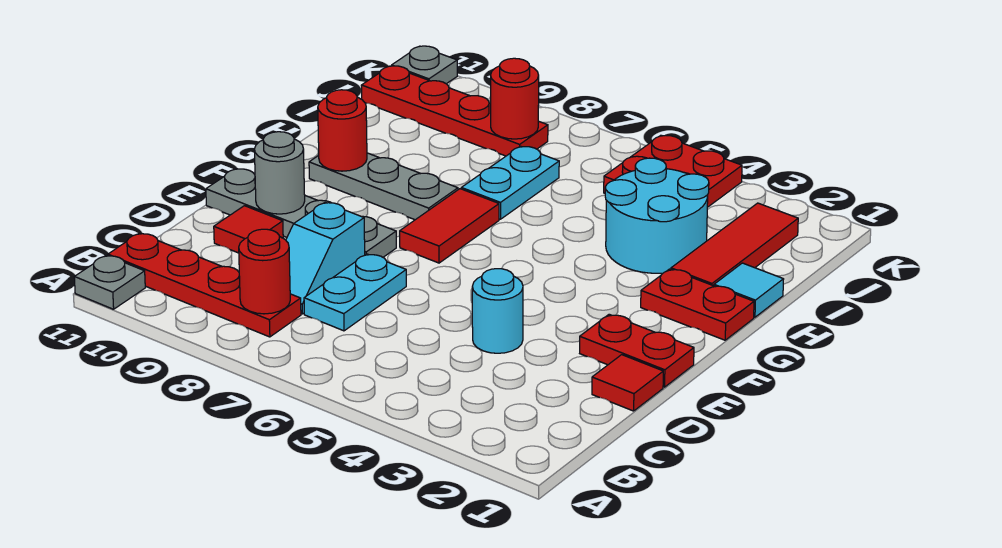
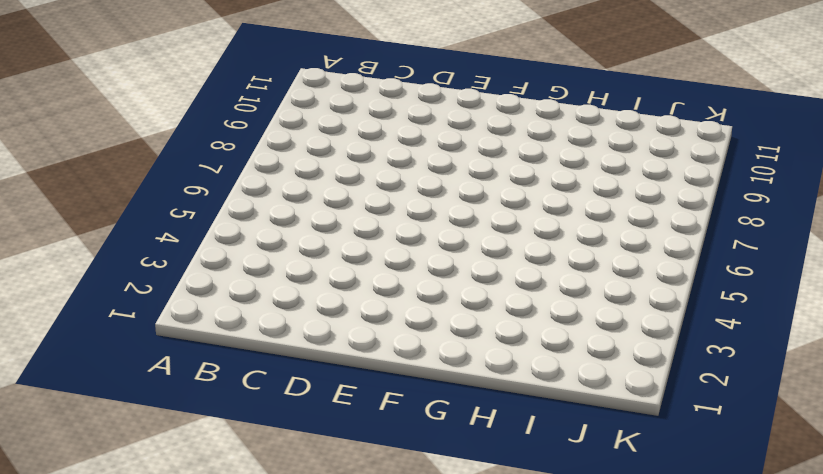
none -> grey plate A11 level 1
none -> red plate B8:B11 level 1
none -> cyan plate C7:D7 level 1

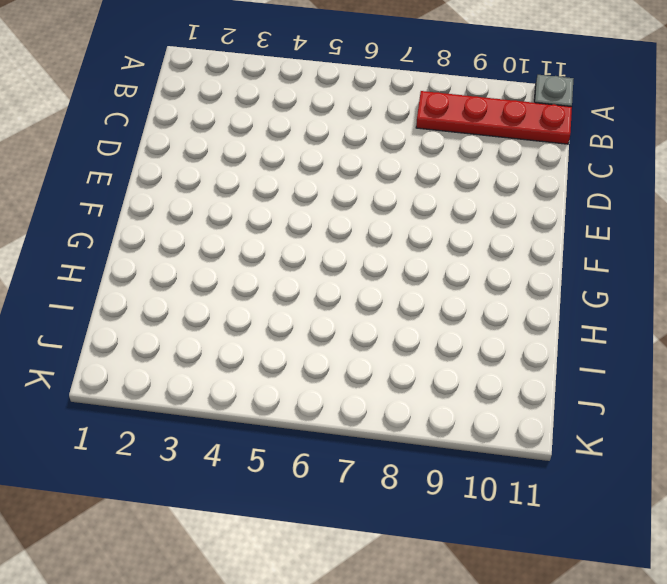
none -> cyan plate C7:D7 level 1
none -> cyan slope C8:D8 level 1 top D
none -> red tile D1 level 1

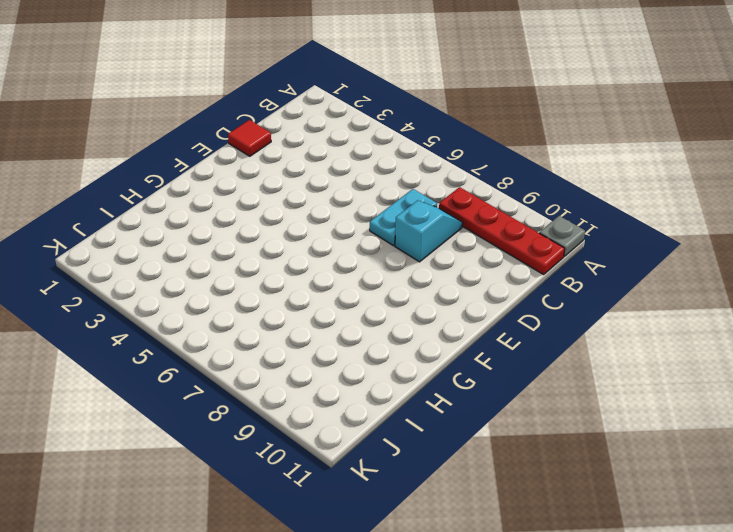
none -> cyan round brick D4 level 1
none -> red tile D10 level 1
none -> red plate E1:E2 level 1

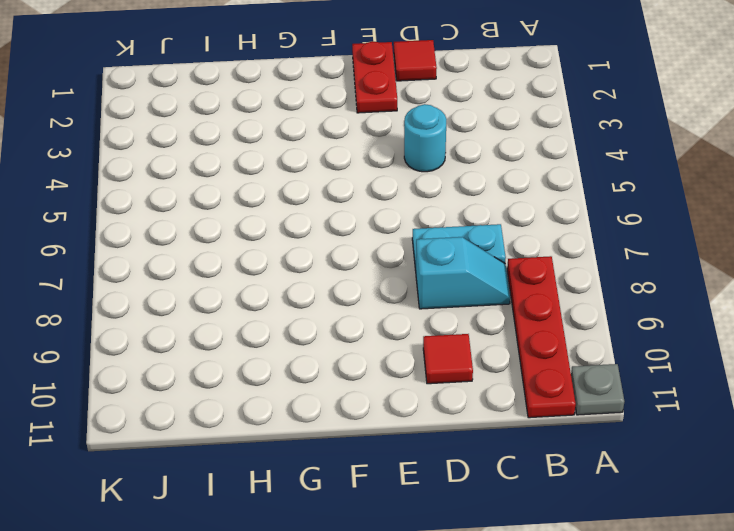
none -> grey plate E8:E11 level 1
none -> red tile F7:G7 level 1
none -> red plate G1:G2 level 1

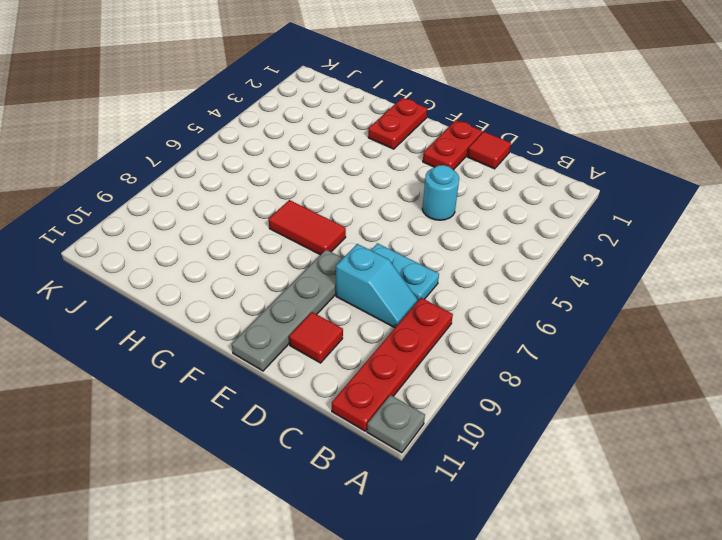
none -> grey plate G8:G10 level 1
none -> cyan tile H1 level 1
none -> red tile H2:J2 level 1

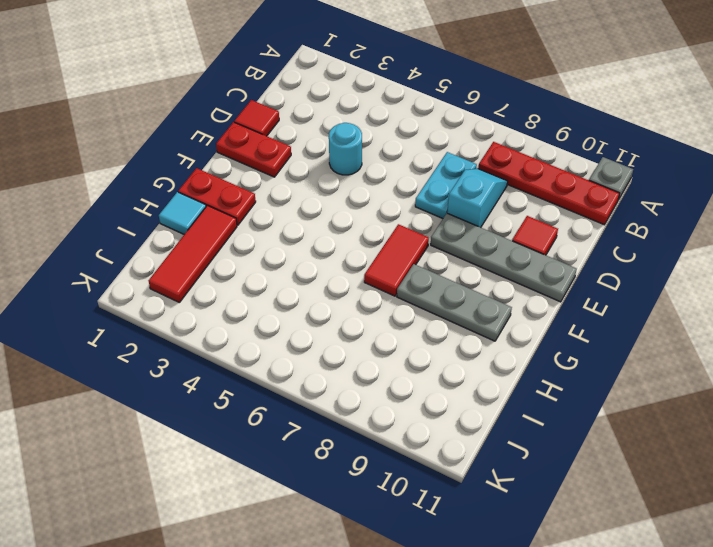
none -> cyan round brick H3:I4 level 1
none -> cyan plate H7:I7 level 1
none -> red plate J4:K5 level 1

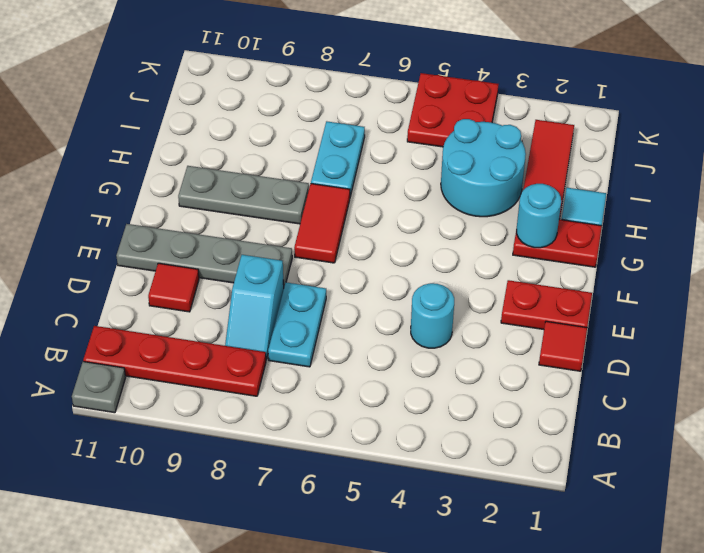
cyan round brick G2 level 2 -> none
none -> red plate J8:J11 level 1
none -> grey plate K11 level 1
none -> red round brick B8 level 2

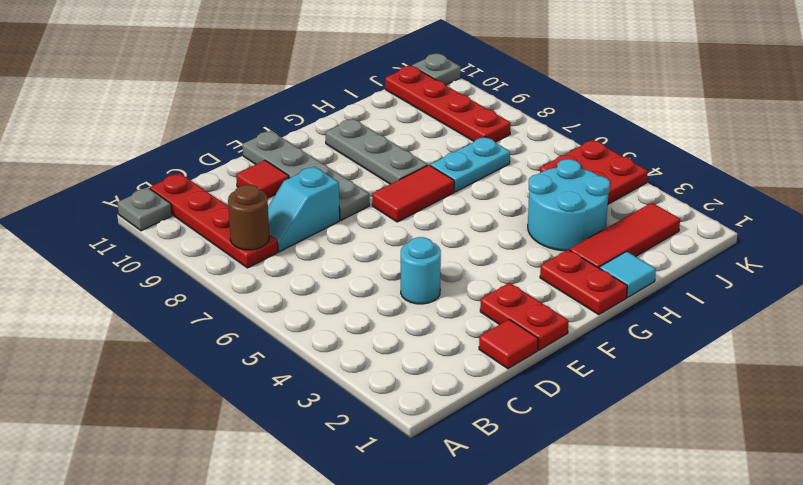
brown round brick B8 level 2 -> red round brick B8 level 2
none -> cyan plate C7:D7 level 1
none -> grey round brick E10 level 2
none -> red round brick G10 level 2

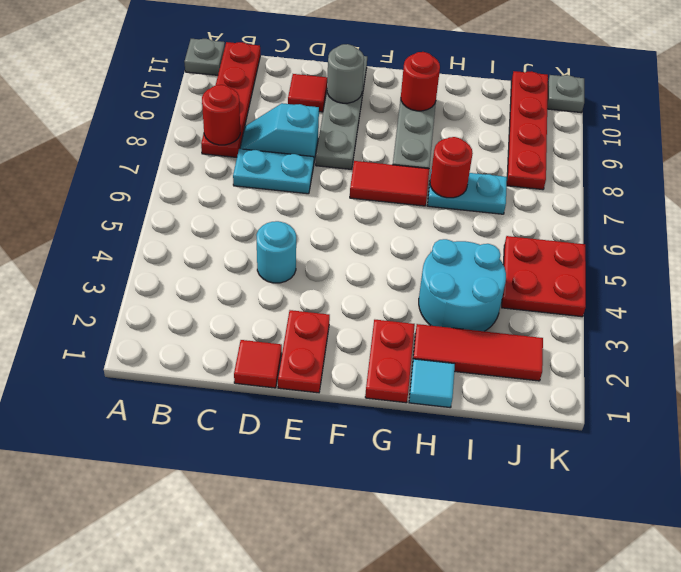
red round brick H7 level 2 -> red round brick J8 level 2

